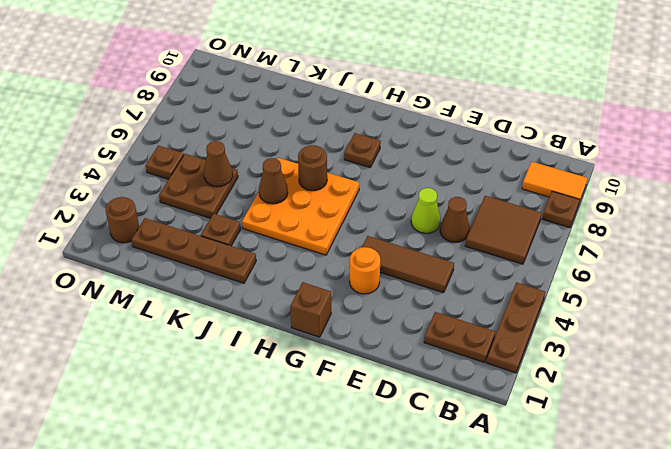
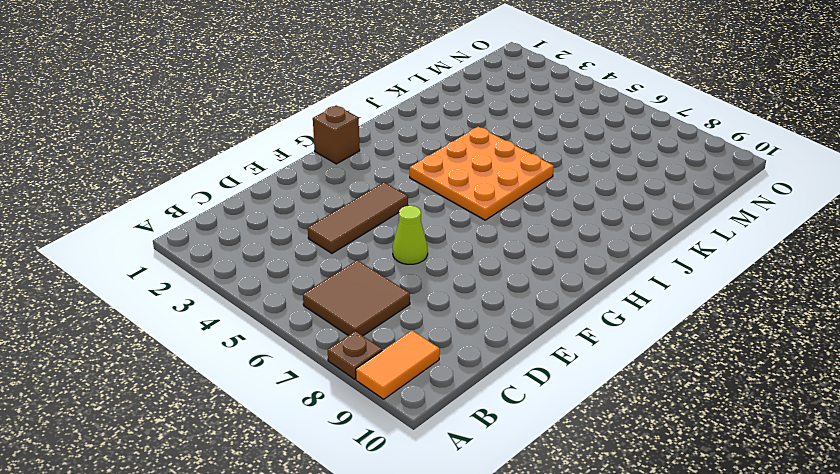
none -> brown plate A2:A4 level 1
none -> brown plate B2:C2 level 1
none -> brown cone D6 level 1

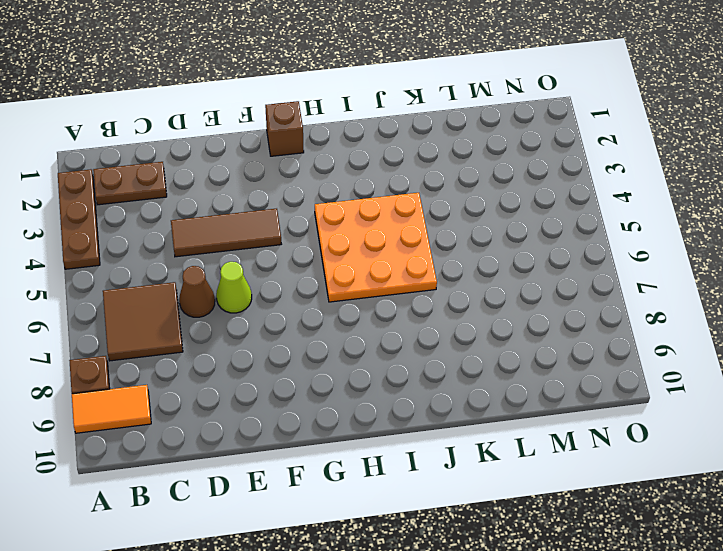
none -> orange round brick F3 level 1
none -> brown plate H8 level 1
none -> brown plate J2:M2 level 1

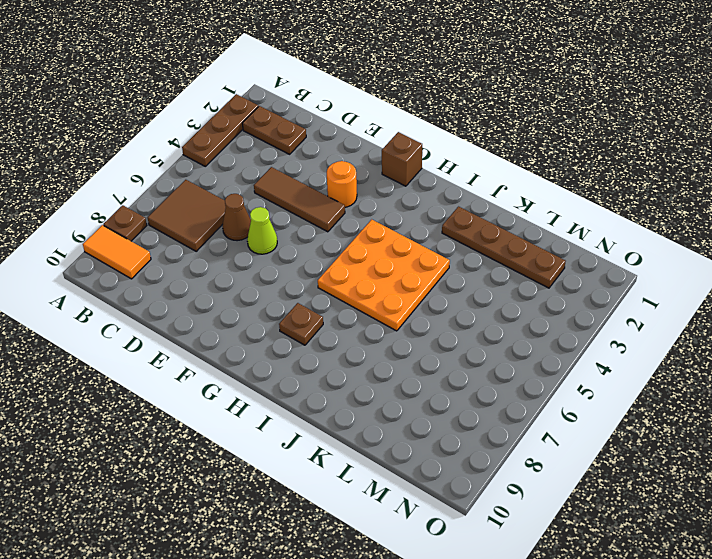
none -> brown plate K3 level 1
none -> brown plate L4:M5 level 1
none -> brown round brick N2 level 1

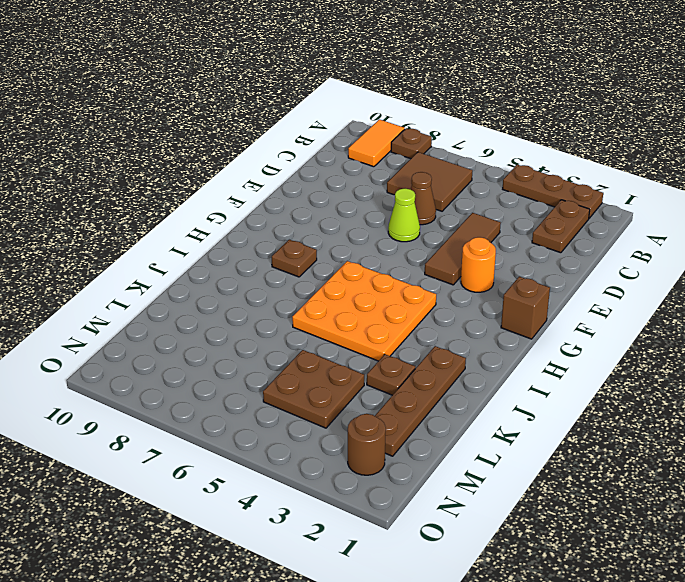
none -> brown plate N5 level 1
none -> brown round brick I6 level 2
none -> brown cone J5 level 2

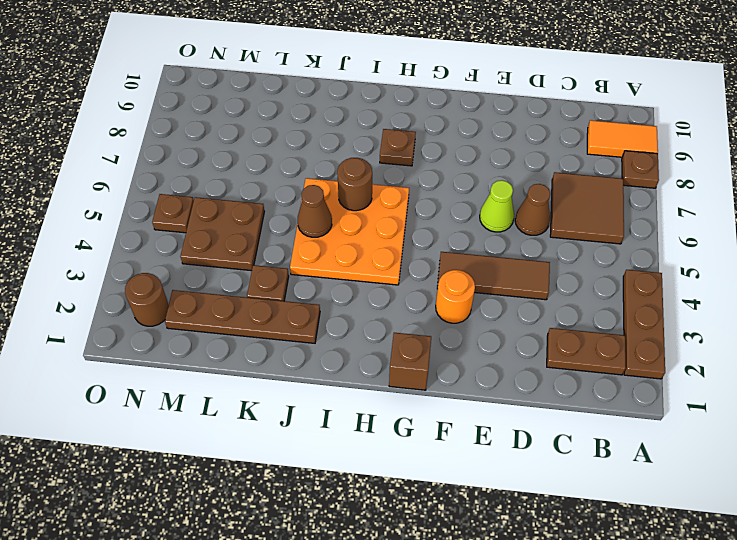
none -> brown cone L5 level 2

